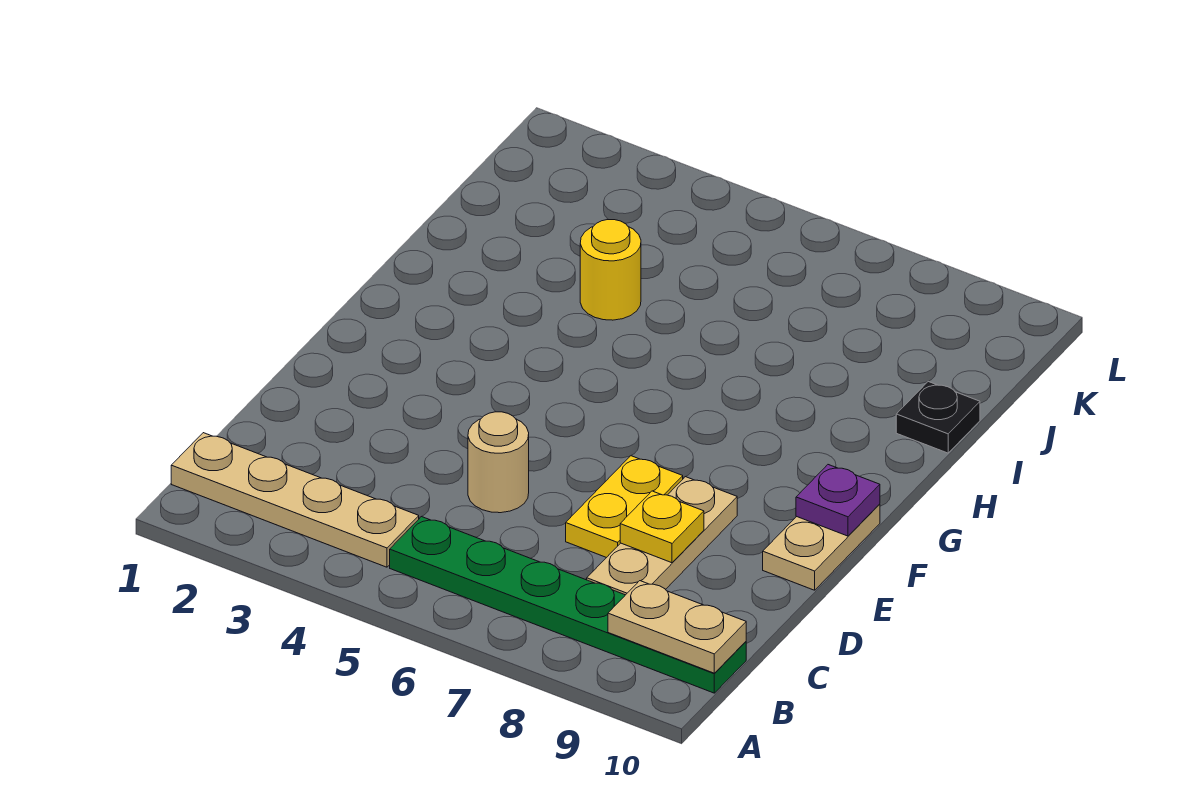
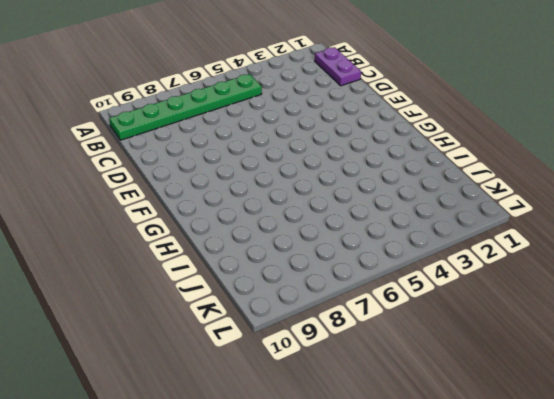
purple plate B1:C1 level 1 -> tan plate B1:B4 level 1
none -> tan plate C8:E8 level 1
none -> tan round brick D5 level 1

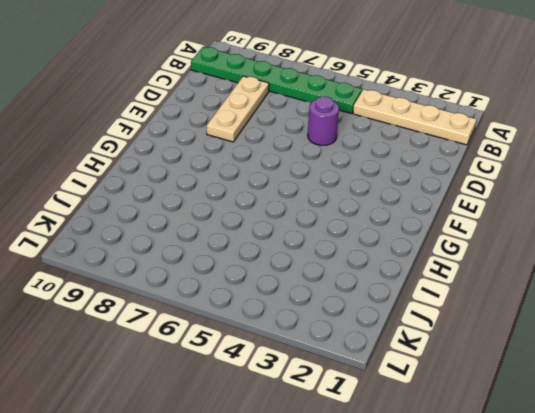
purple round brick D5 level 1 -> tan round brick D5 level 1
none -> yellow plate D7:E7 level 1
none -> tan plate E10:F10 level 1

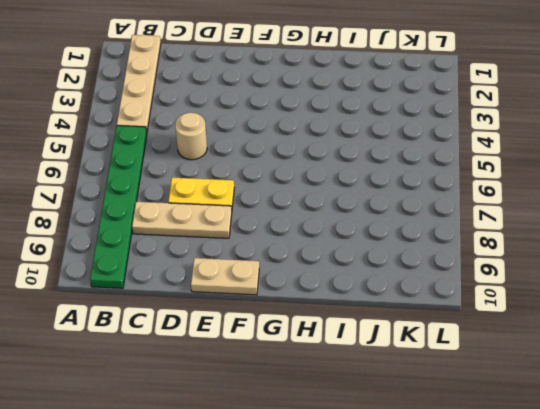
none -> yellow round brick I4 level 1
none -> black plate I10 level 1

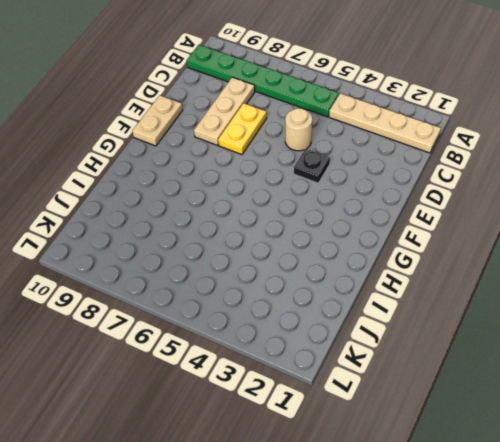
black plate E4 level 1 -> black plate I10 level 1
none -> yellow round brick I4 level 1
none -> tan plate B9:B10 level 2

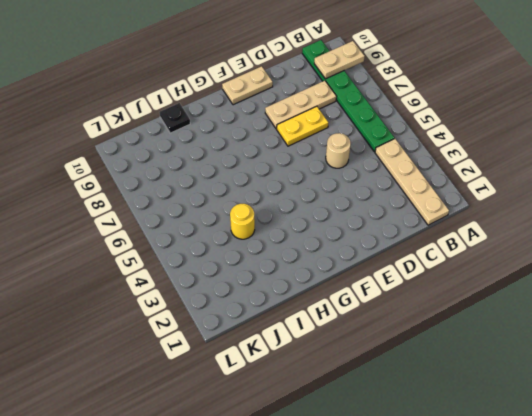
tan plate A9:B9 level 2 -> tan plate B9:B10 level 2
none -> yellow plate D8 level 2
none -> purple plate F10 level 2

